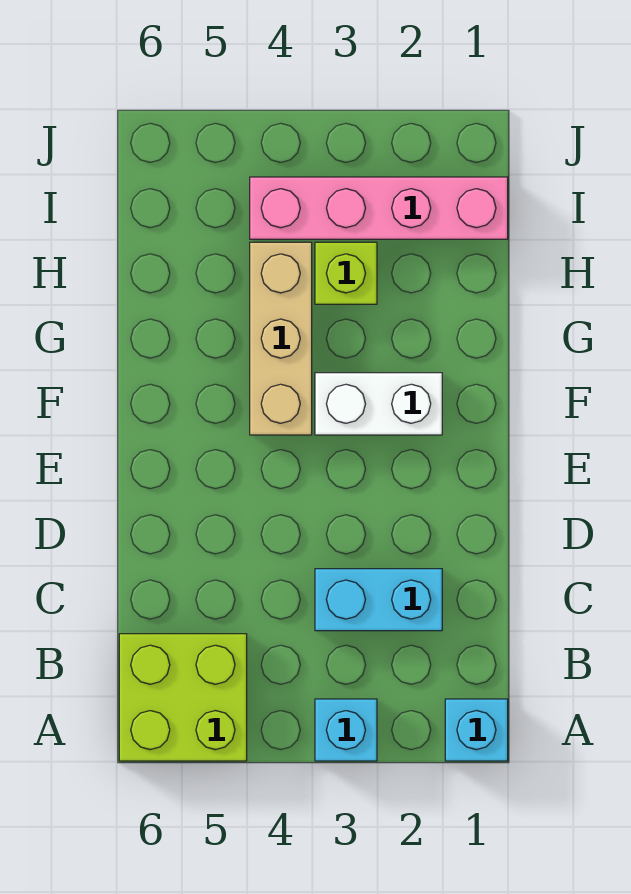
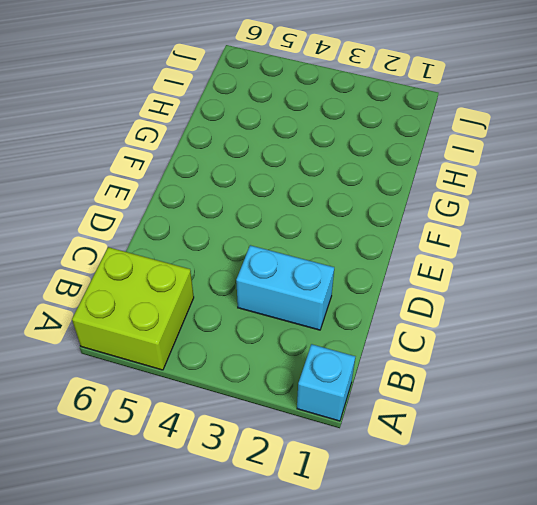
none -> cyan brick A3 level 1
none -> white brick F2:F3 level 1

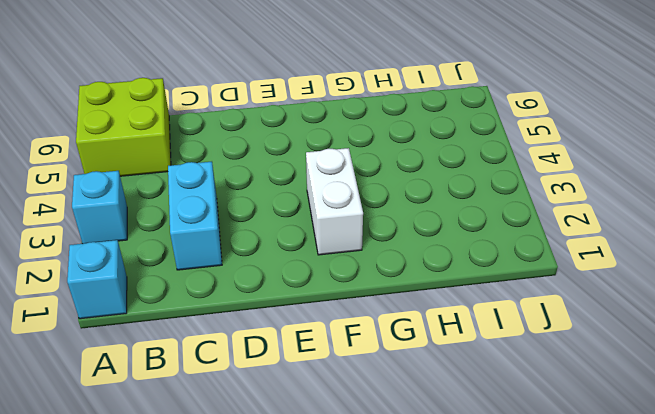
none -> tan brick F4:H4 level 1
none -> lime brick H3 level 1

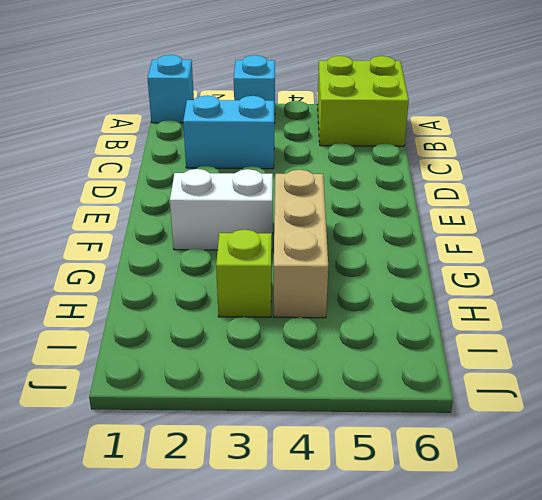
none -> pink brick I1:I4 level 1

